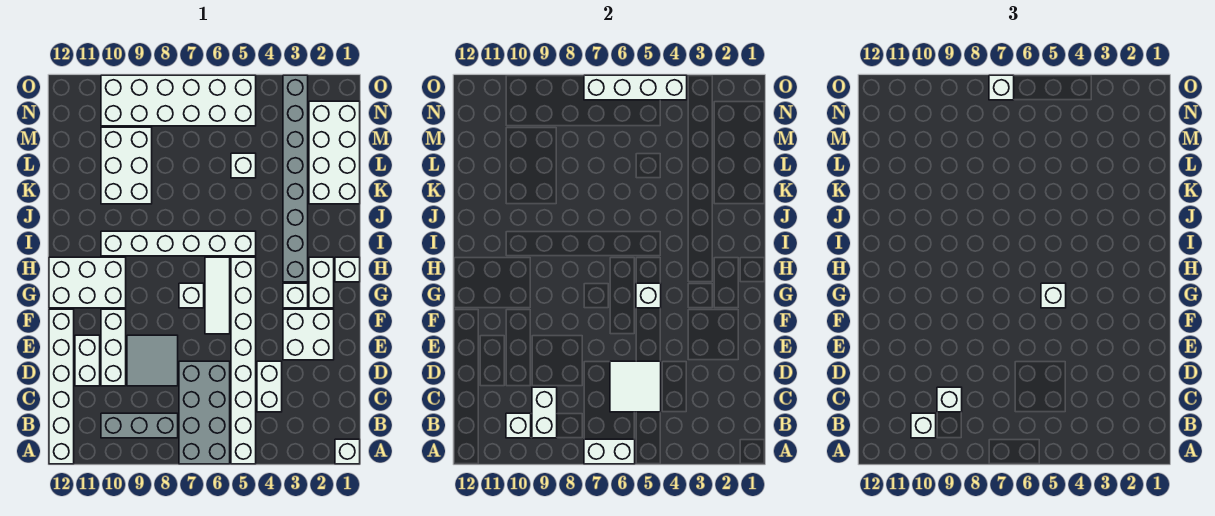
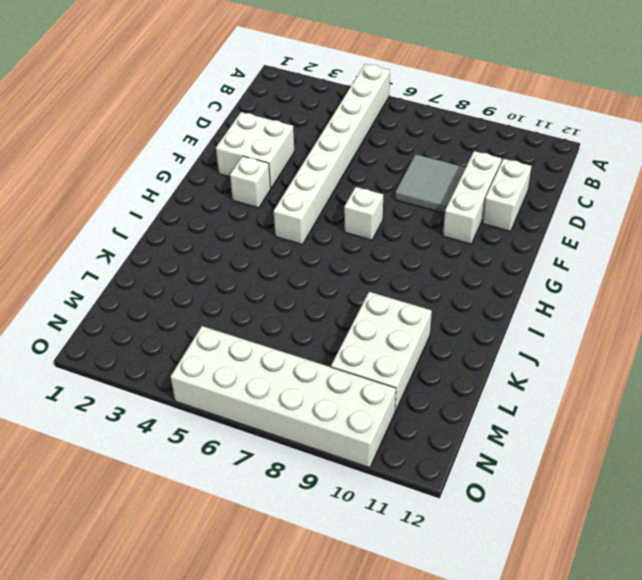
none -> white brick A1 level 1
none -> grey brick A6:D7 level 1
none -> white brick A12:F12 level 1
none -> grey brick B8:B10 level 1

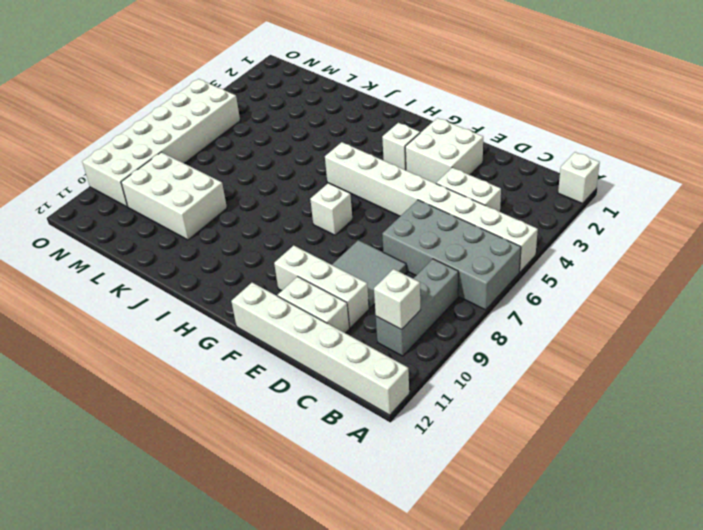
none -> white tile F6:H6 level 1
none -> white brick G2:H2 level 1
none -> white brick G10:H12 level 1
none -> white brick H1 level 1

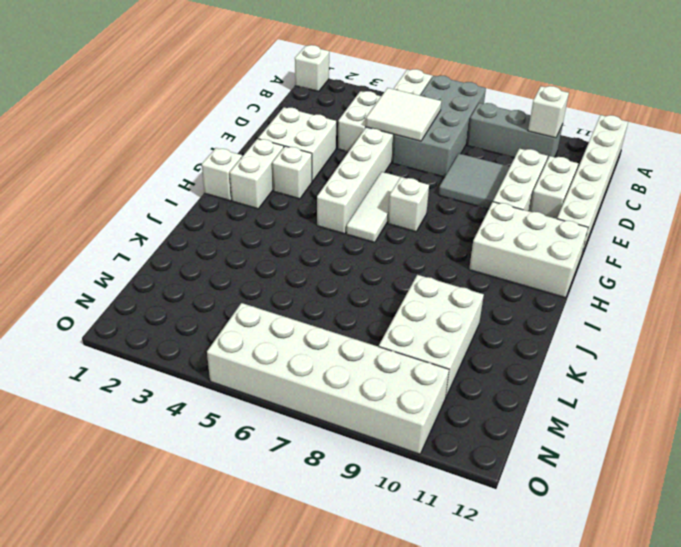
none -> grey brick H3:O3 level 1
none -> white brick I5:I10 level 1
none -> white brick K1:N2 level 1
none -> white brick L5 level 1

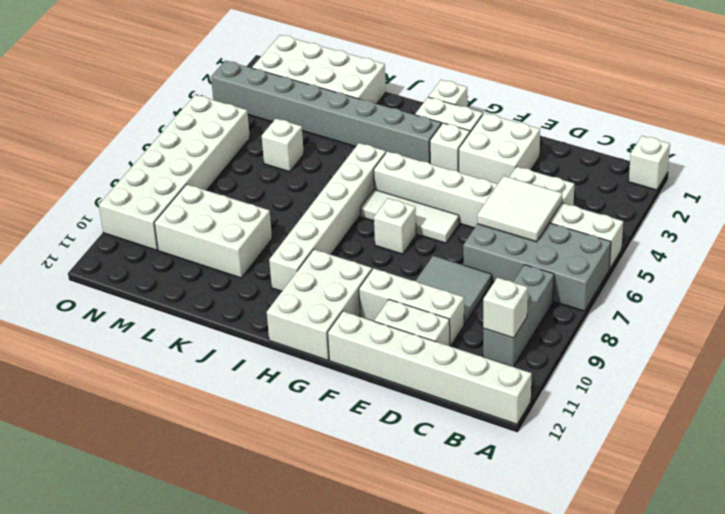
none -> white brick A6:A7 level 2
none -> white brick B9:C9 level 2
none -> white brick G5 level 2
none -> white brick O4:O7 level 2

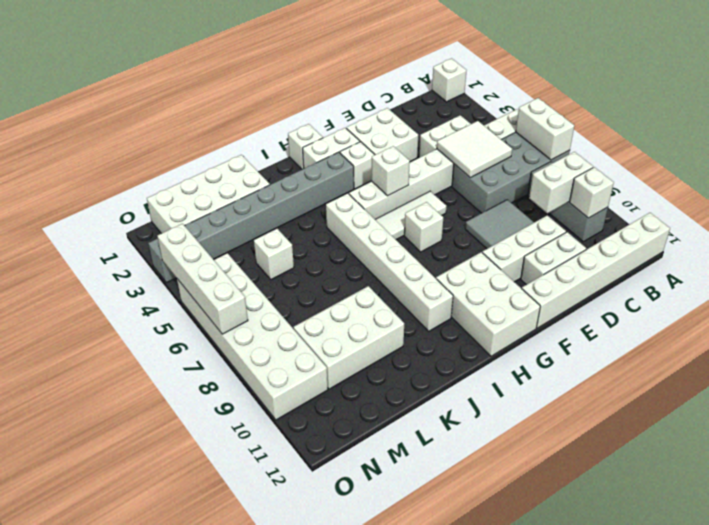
none -> white brick B10 level 3
none -> white brick C9 level 3
none -> white brick G5 level 3
none -> white brick O7 level 3

